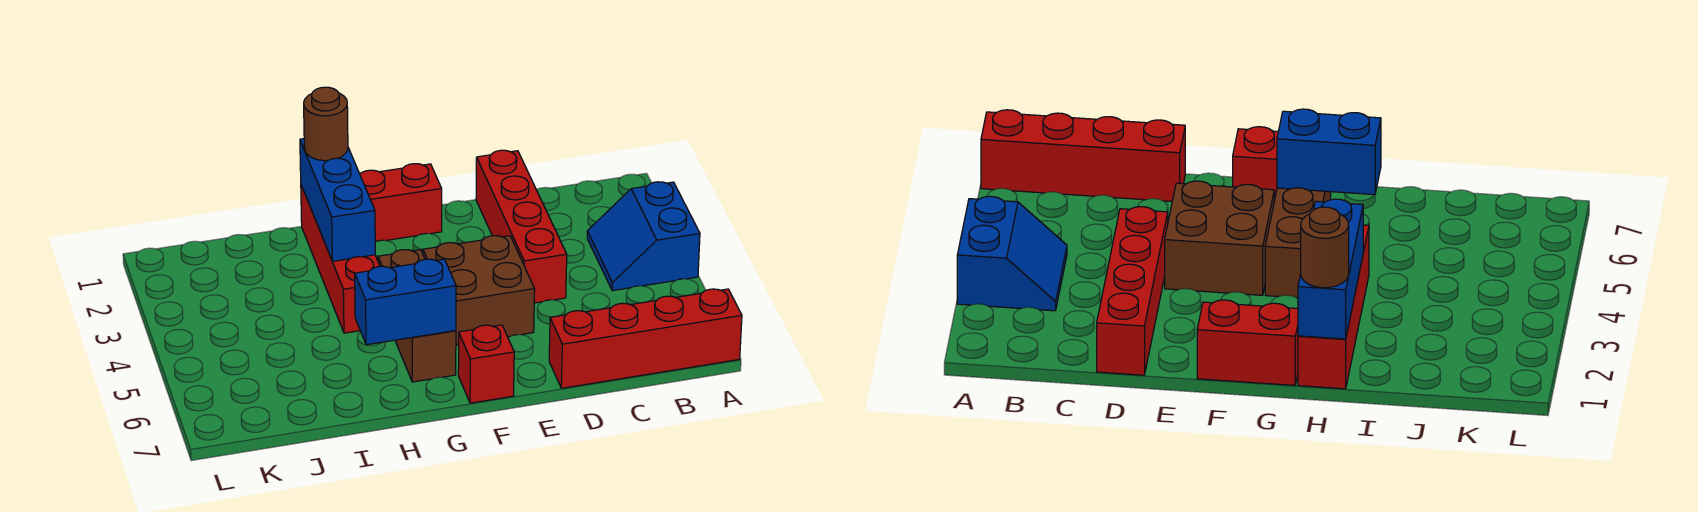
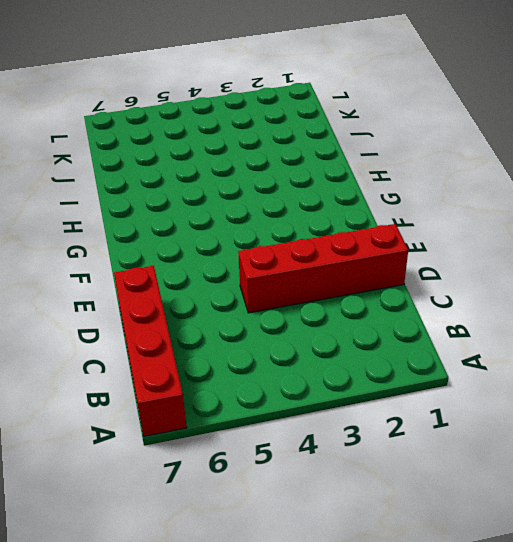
none -> blue slope A3:B4 level 1 top A
none -> brown brick E4:F5 level 1

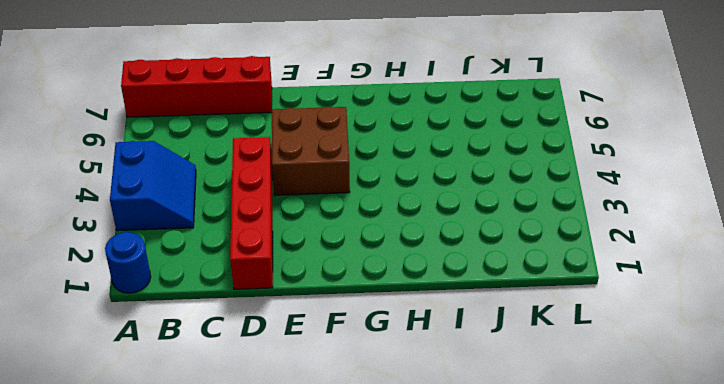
blue round brick A1 level 1 -> none
none -> red brick F1:G1 level 1
none -> red brick F7 level 1

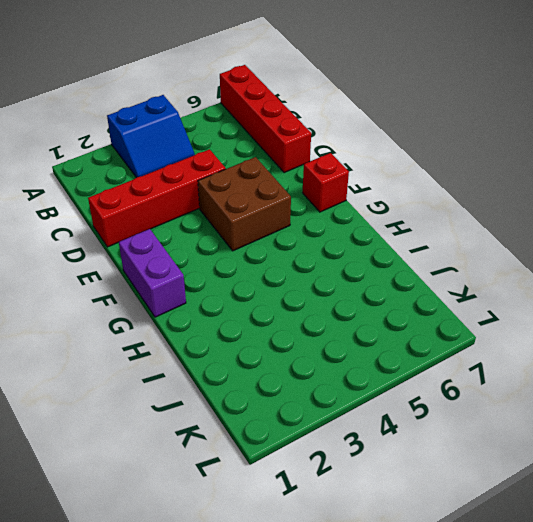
purple brick F1:G1 level 1 -> red brick F1:G1 level 1
none -> brown brick G4:G6 level 1
none -> red brick H1:H4 level 1

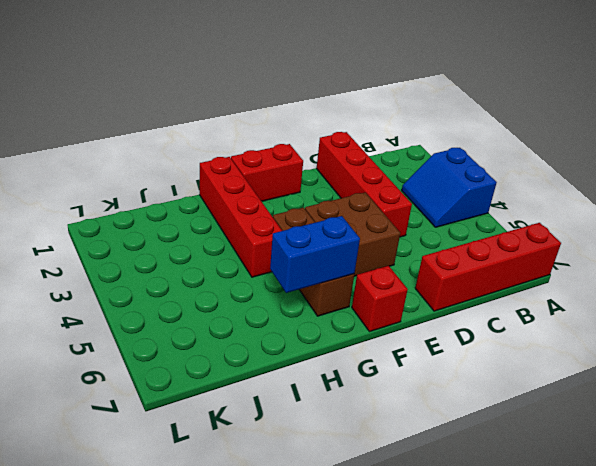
none -> blue brick H1:H3 level 2
none -> brown round brick H1 level 3

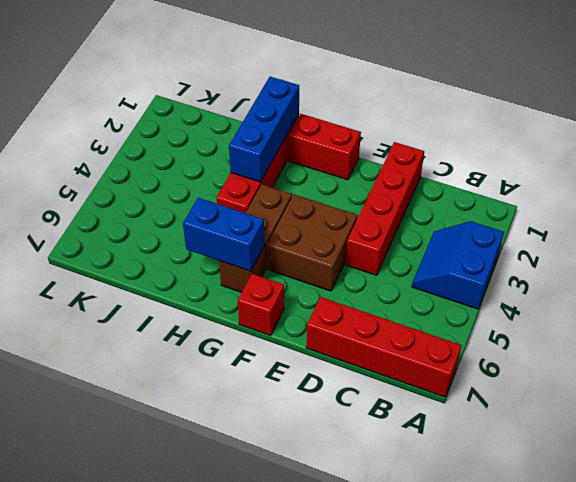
none -> brown round brick H1 level 3

